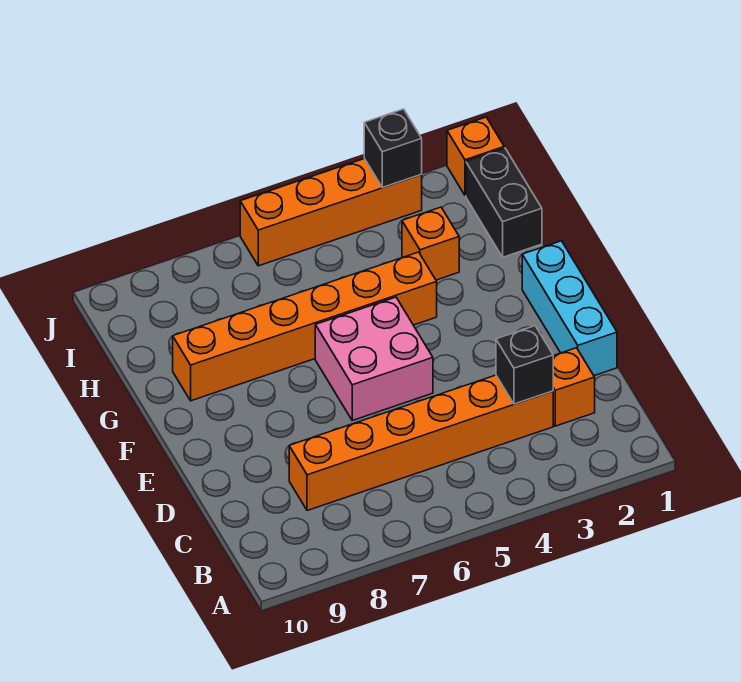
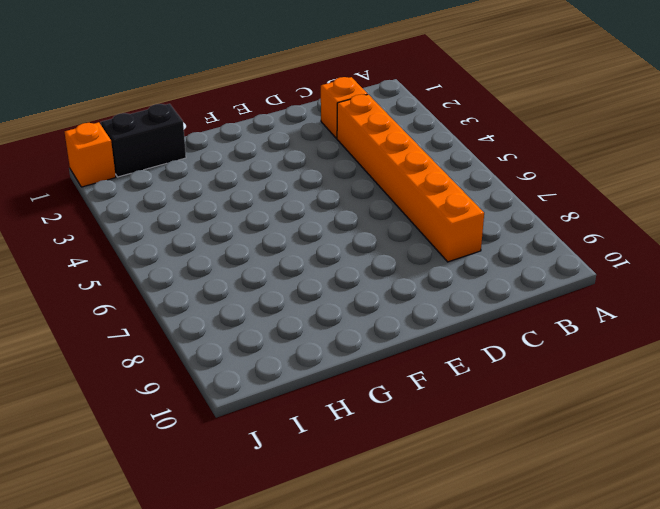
none -> cyan brick D1:F1 level 1
none -> pink brick E5:F6 level 1

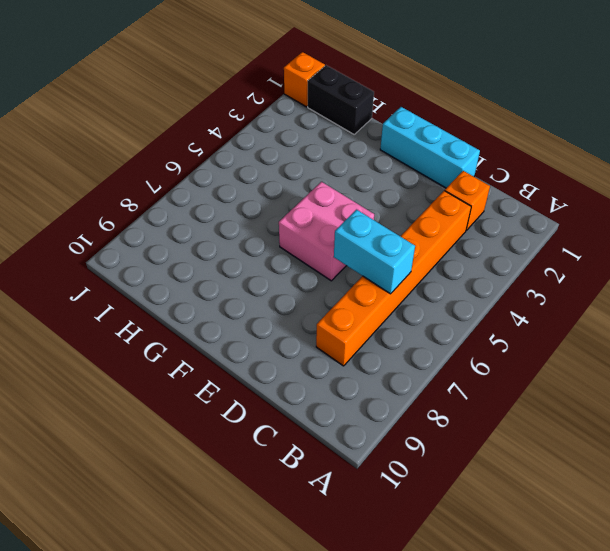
cyan brick C6:D6 level 2 -> none
none -> orange brick G4:G9 level 1
none -> orange brick H3 level 1

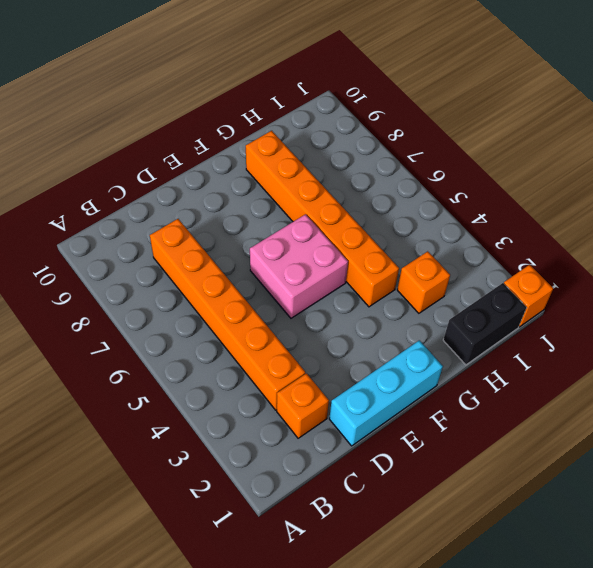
none -> orange brick J3:J6 level 1
none -> black brick C3 level 2

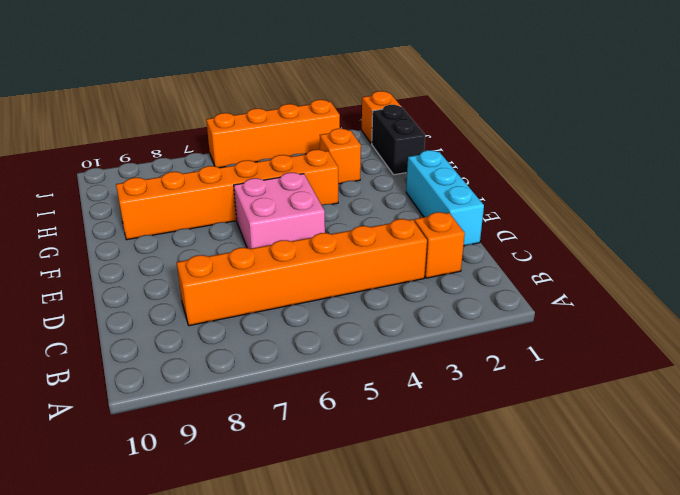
none -> black brick C3 level 2
none -> black brick J3 level 2

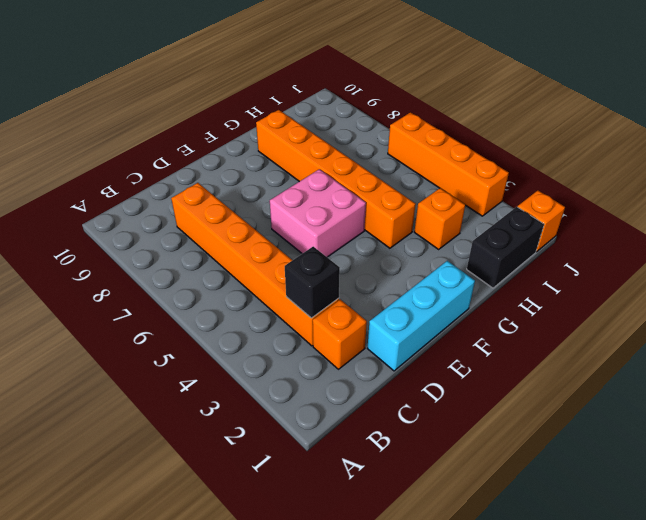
none -> black brick J3 level 2

